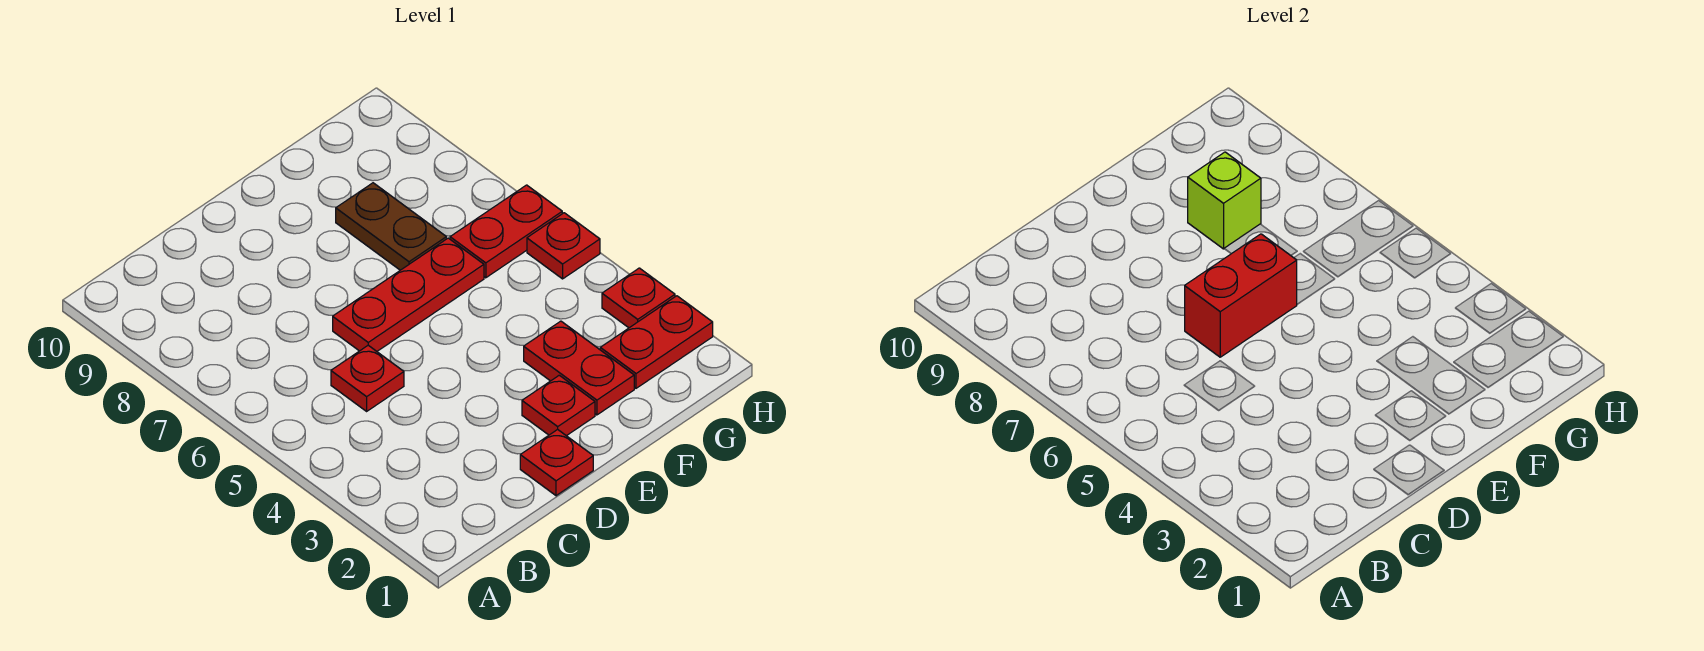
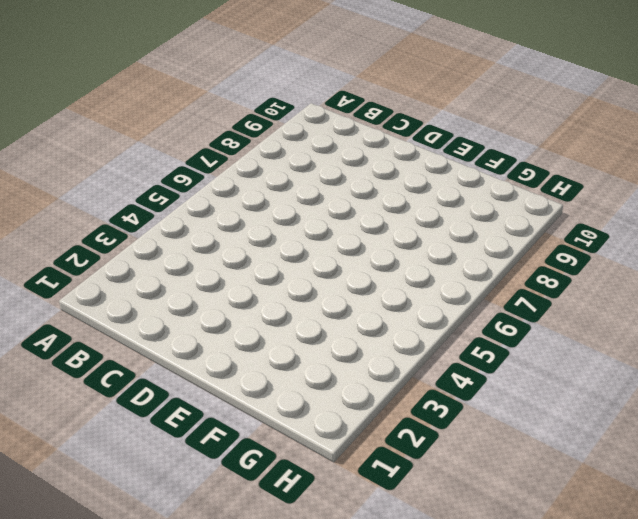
none -> red plate C5 level 1
none -> red plate D1 level 1
none -> red plate D6:F6 level 1

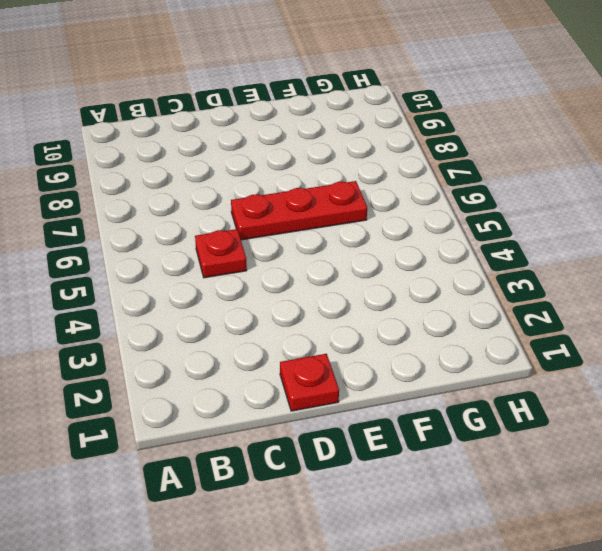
none -> red plate E2 level 1
none -> red plate F2:F3 level 1
none -> brown plate F7:F8 level 1

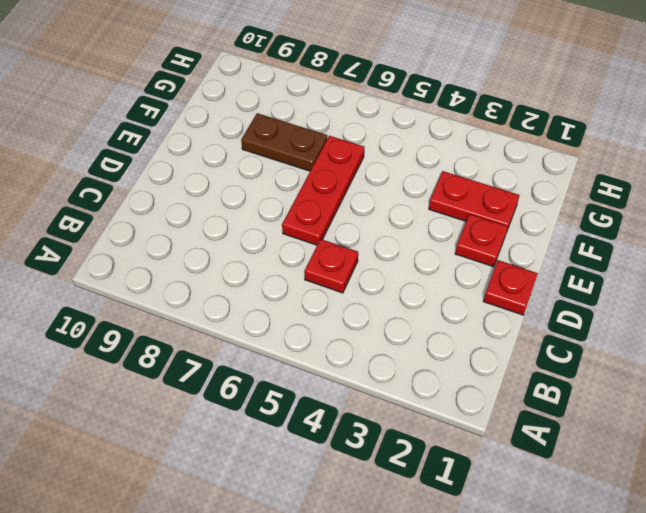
none -> red plate G2:H2 level 1
none -> red plate G6:H6 level 1
none -> red plate H3 level 1

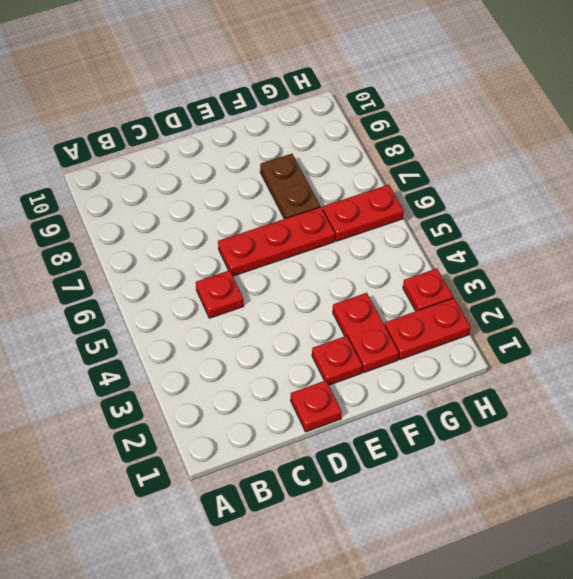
none -> red plate H5 level 1
none -> red brick D6:E6 level 2
none -> lime brick F8 level 2

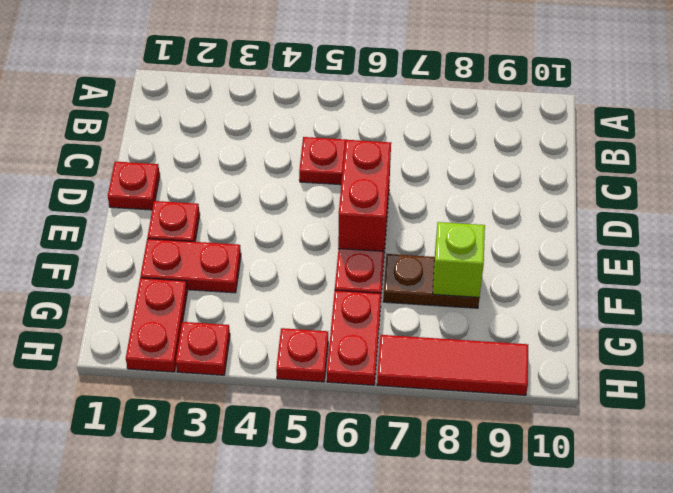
red tile H7:H9 level 1 -> none

